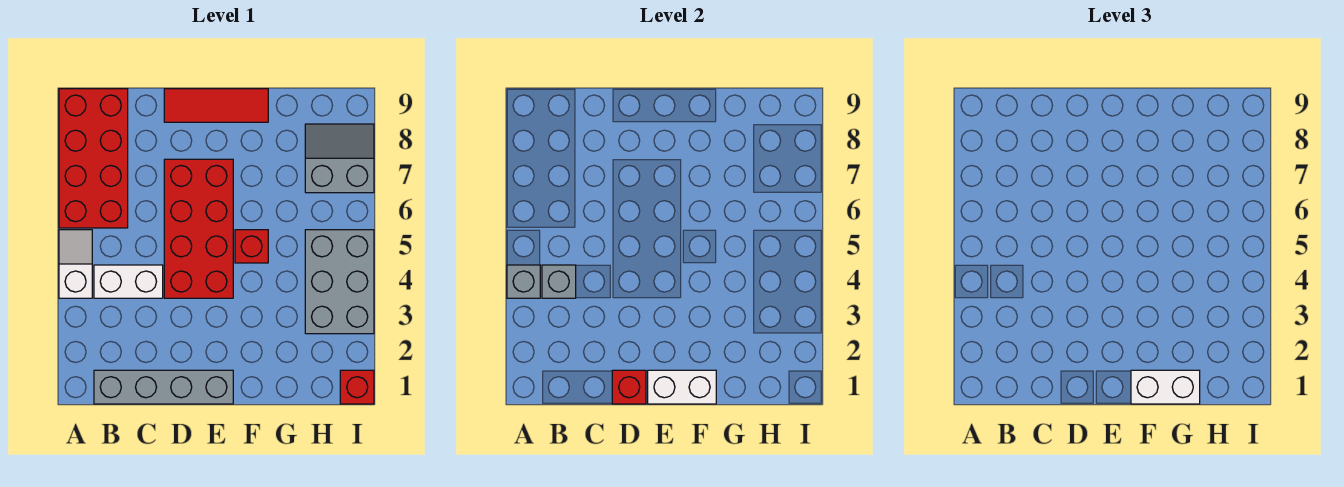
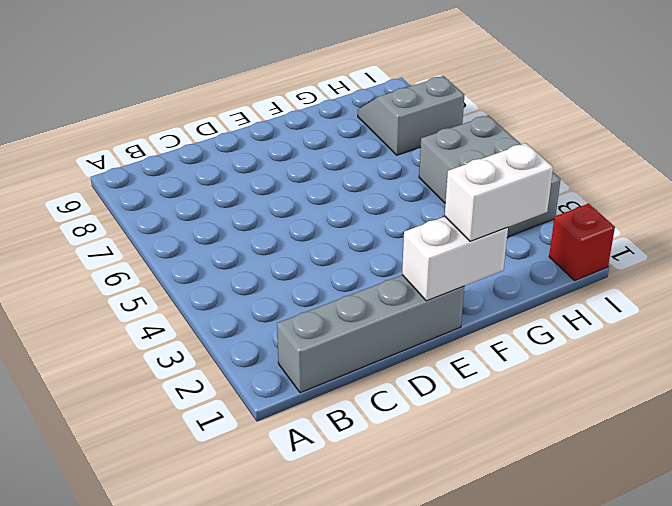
none -> white slope A4:A5 level 1 top 4
none -> red brick A6:B9 level 1
none -> white brick B4:C4 level 1

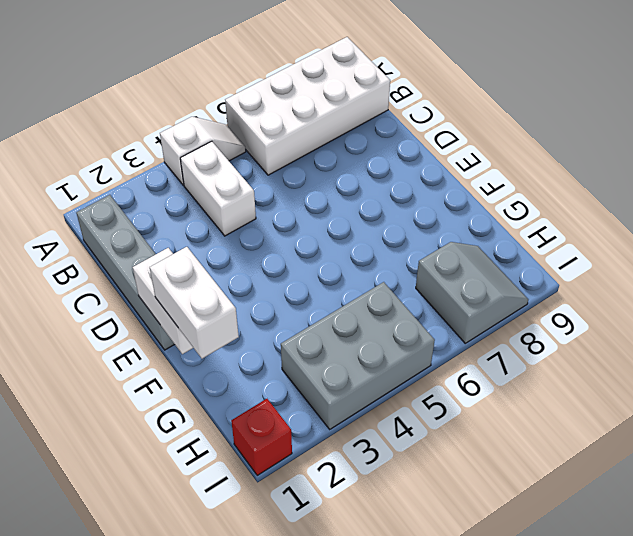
white brick A6:B9 level 1 -> red brick A6:B9 level 1
none -> red brick D4:E7 level 1
none -> red tile D9:F9 level 1
none -> red brick F5 level 1

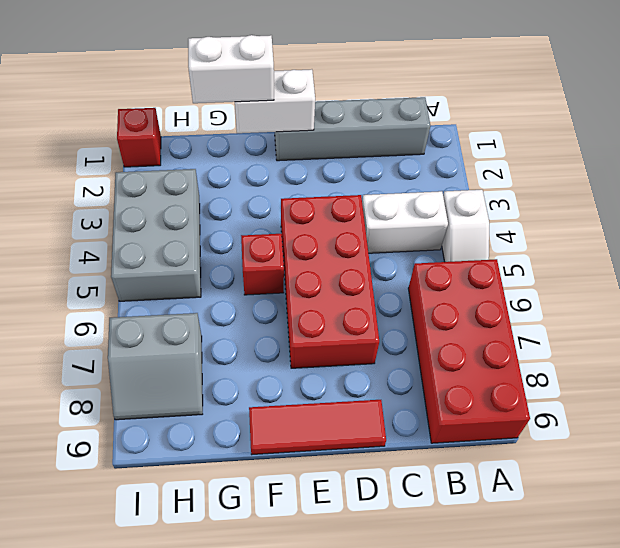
none -> grey brick A4 level 2
none -> grey brick B4 level 2
none -> red brick D1 level 2

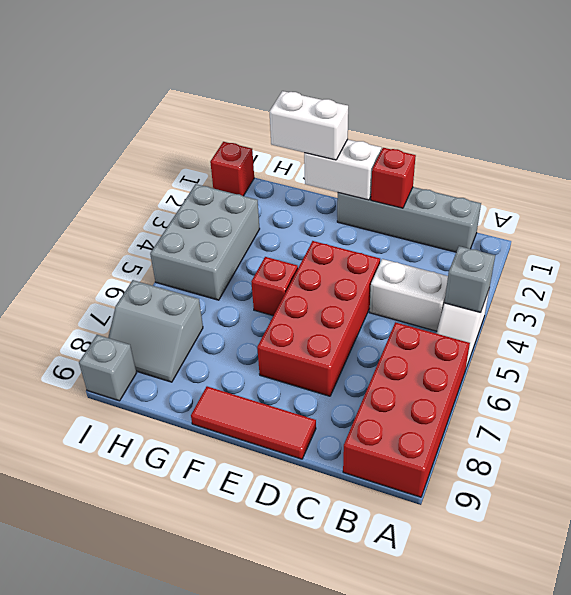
grey brick I9 level 1 -> grey brick B4 level 2

